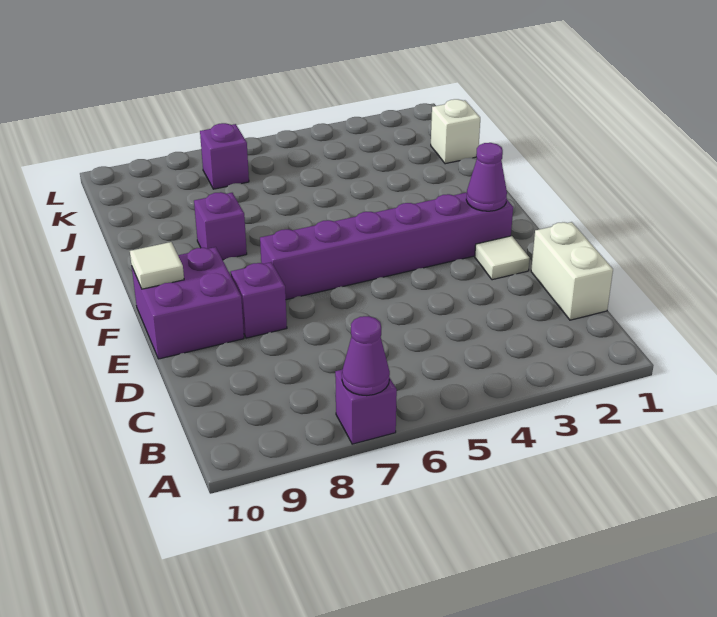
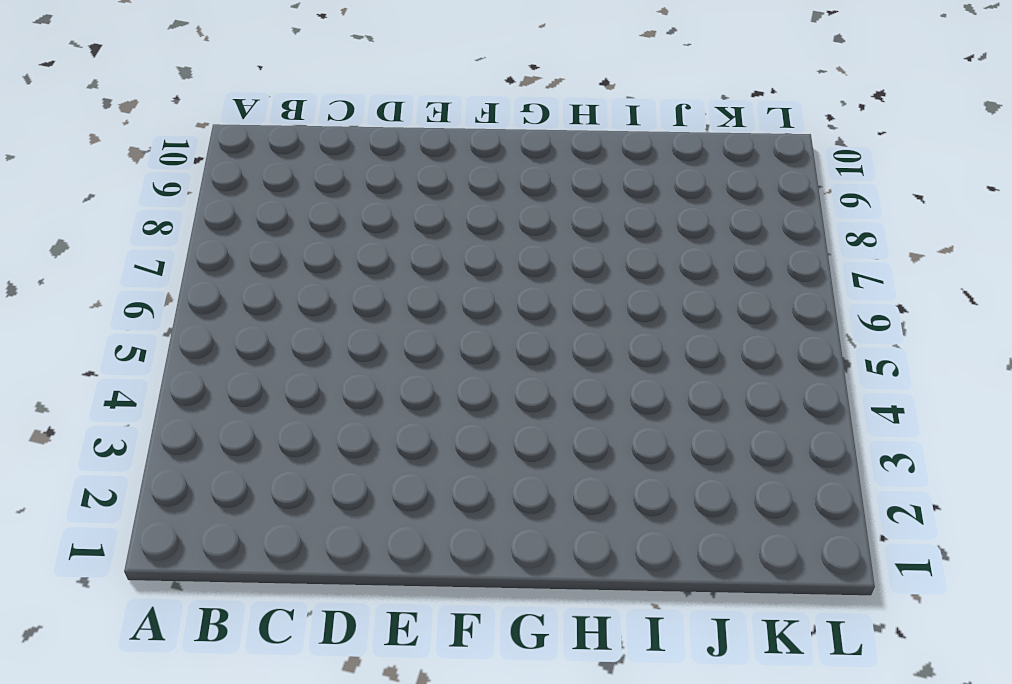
none -> purple brick A7 level 1
none -> white brick C1:D1 level 1
none -> white tile E2 level 1

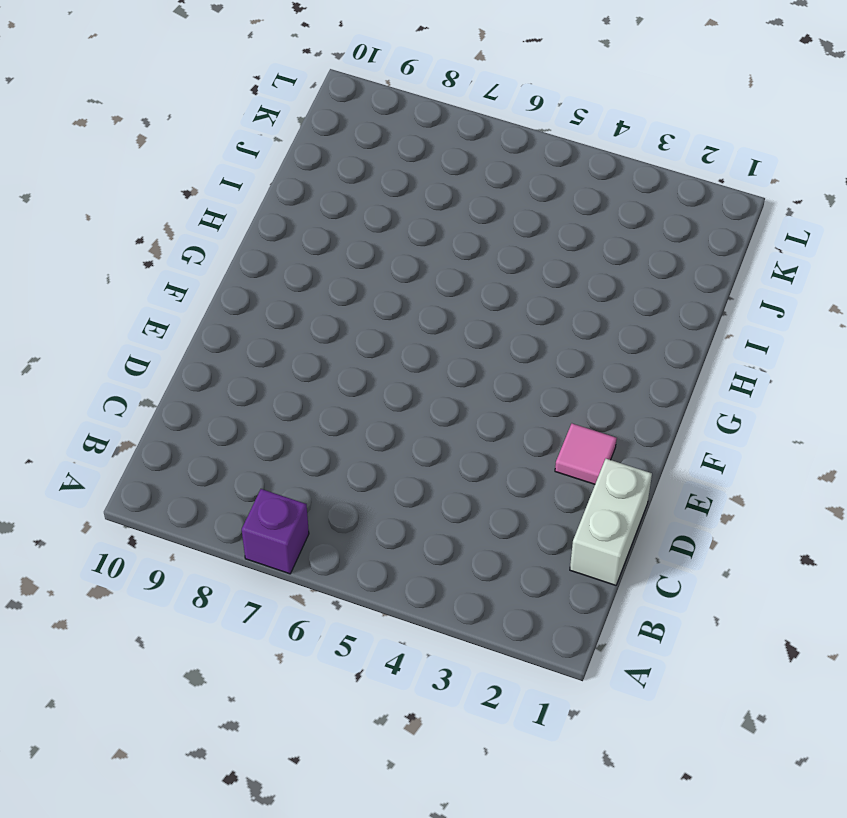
pink tile E2 level 1 -> white tile E2 level 1
none -> purple brick E8 level 1
none -> purple brick E9:F10 level 1
none -> purple brick F2:F7 level 1

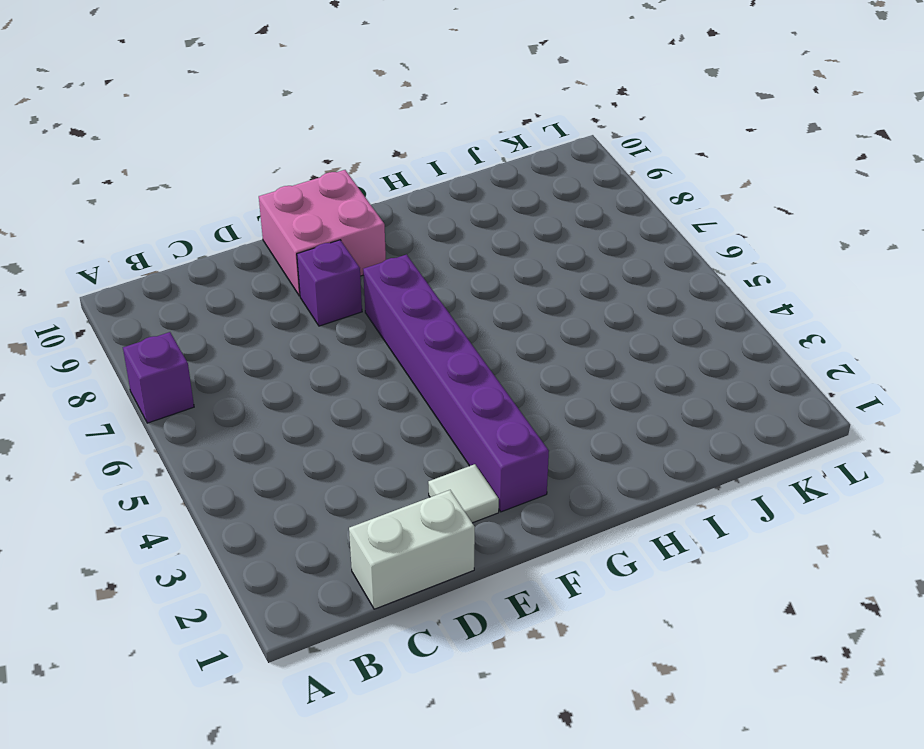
pink brick E9:F10 level 1 -> purple brick E9:F10 level 1
none -> purple brick H8 level 1
none -> white brick J1 level 1
none -> purple brick K7 level 1

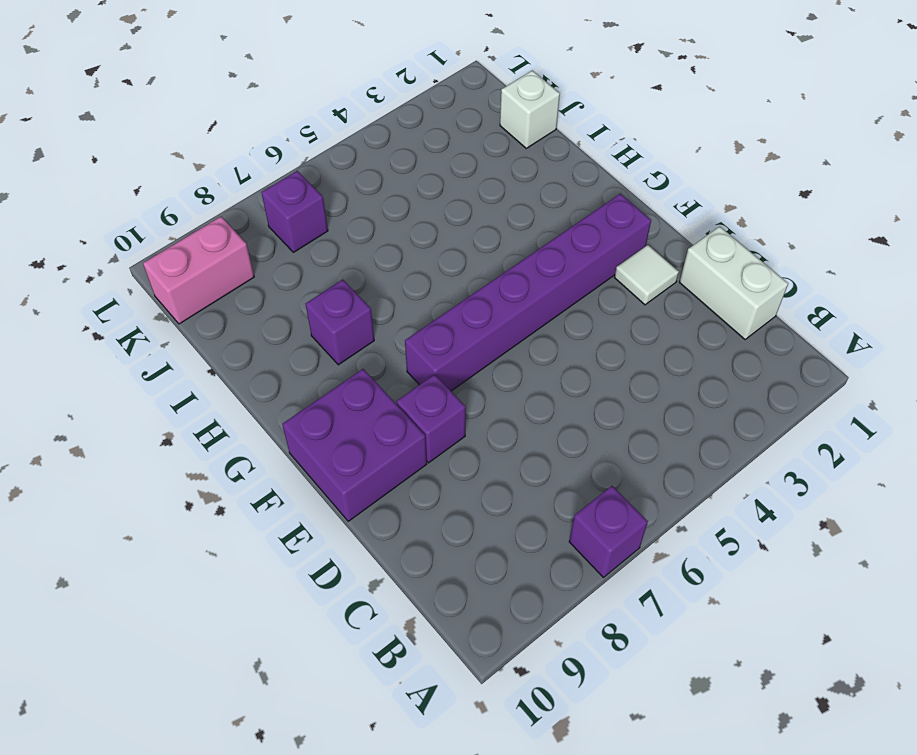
pink brick K9:K10 level 1 -> none
none -> purple cone A7 level 2
none -> purple cone F2 level 2
none -> white tile F10 level 2

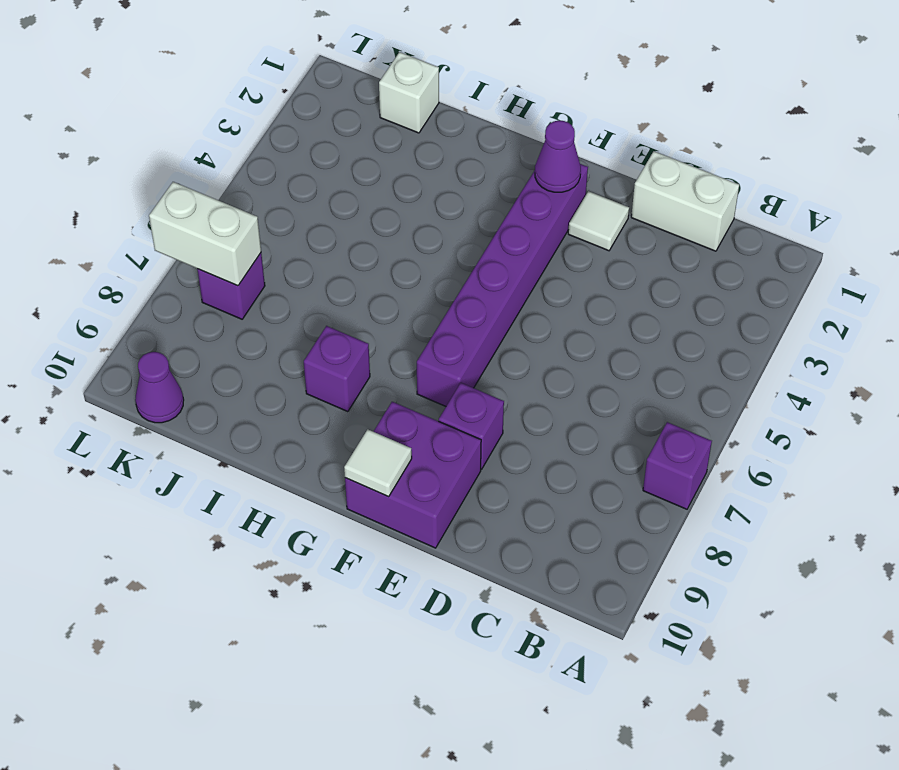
white brick K7:L7 level 2 -> none
purple cone K10 level 1 -> purple cone A7 level 2

